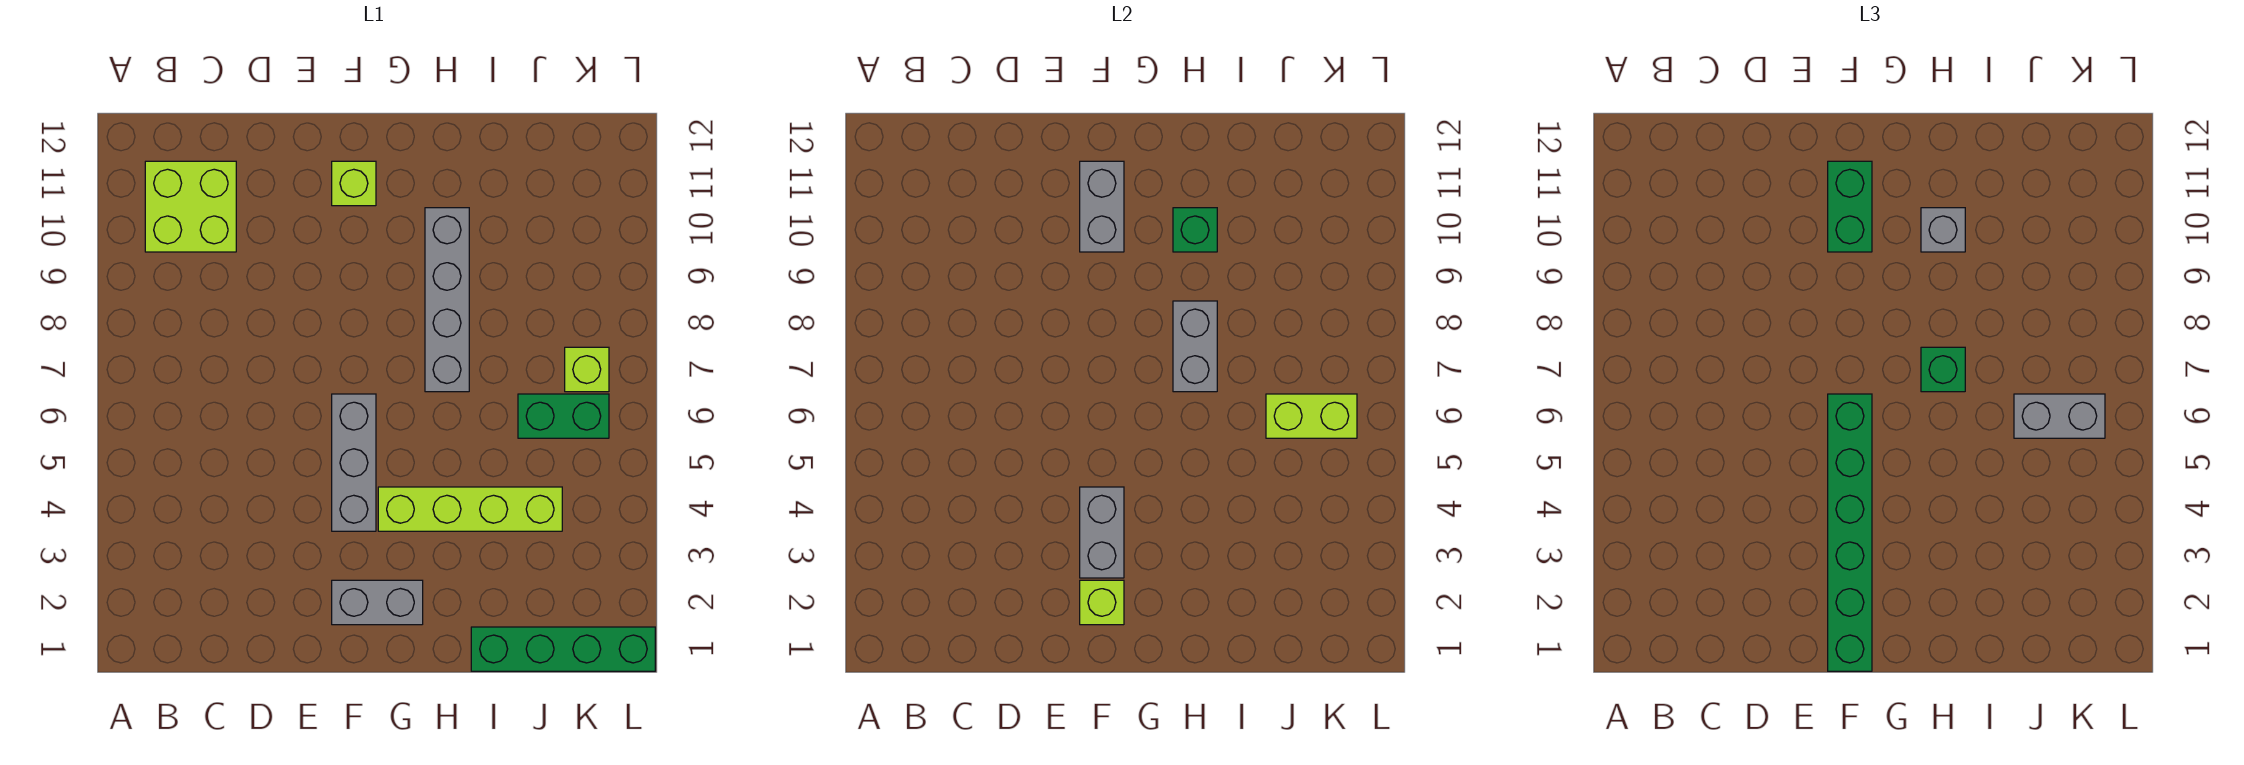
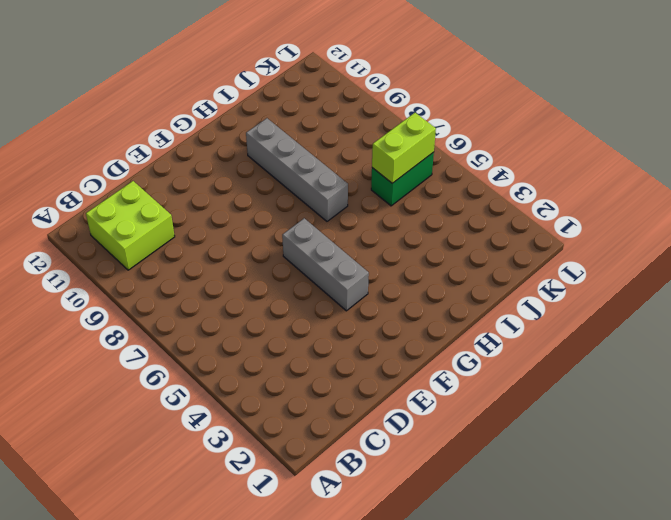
none -> grey brick F2:G2 level 1
none -> lime brick F11 level 1
none -> lime brick G4:J4 level 1

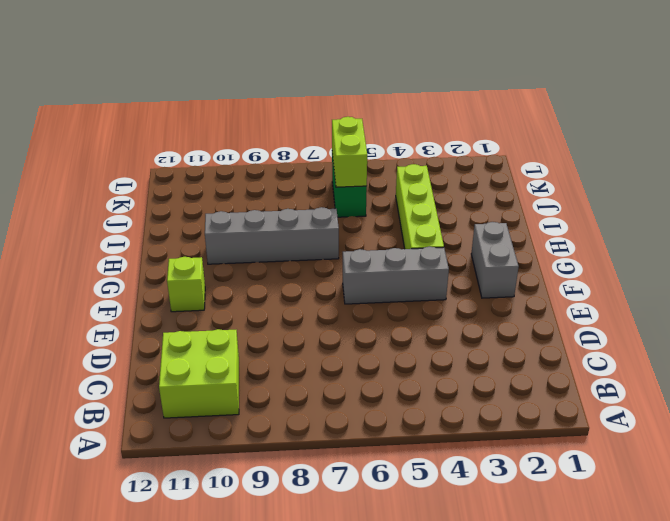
none -> green brick I1:L1 level 1
none -> lime brick K7 level 1
none -> lime brick F2 level 2

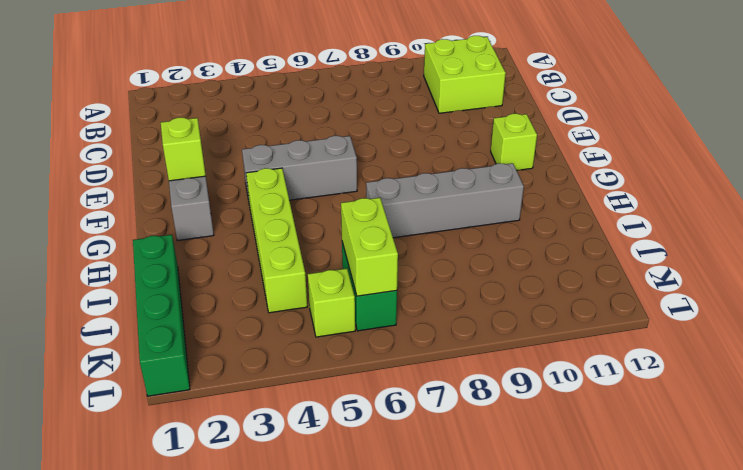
lime brick K5 level 1 -> lime brick K7 level 1
none -> grey brick F3:F4 level 2
none -> grey brick F10:F11 level 2
none -> grey brick H7:H8 level 2

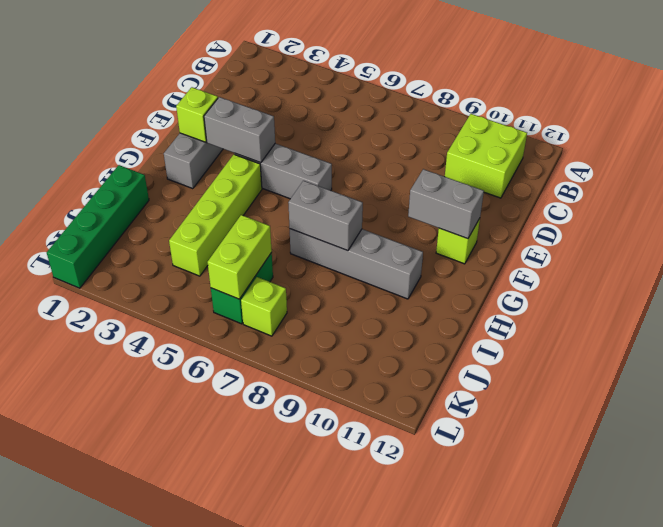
none -> green brick H10 level 2
none -> green brick F1:F6 level 3
none -> green brick F10:F11 level 3

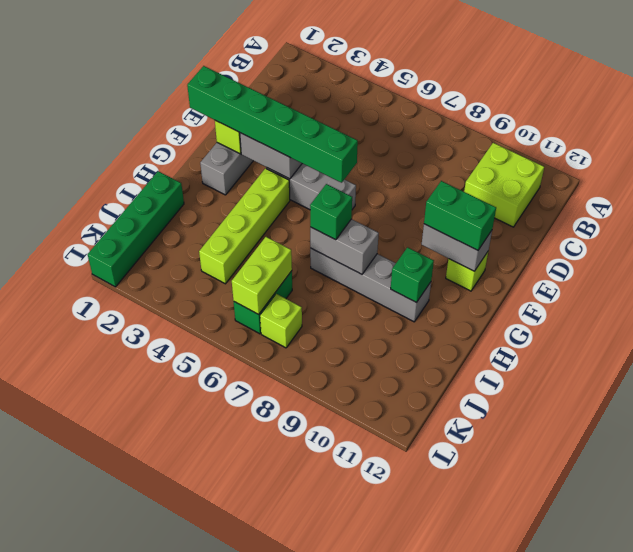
none -> grey brick H10 level 3
none -> grey brick J6:K6 level 3

